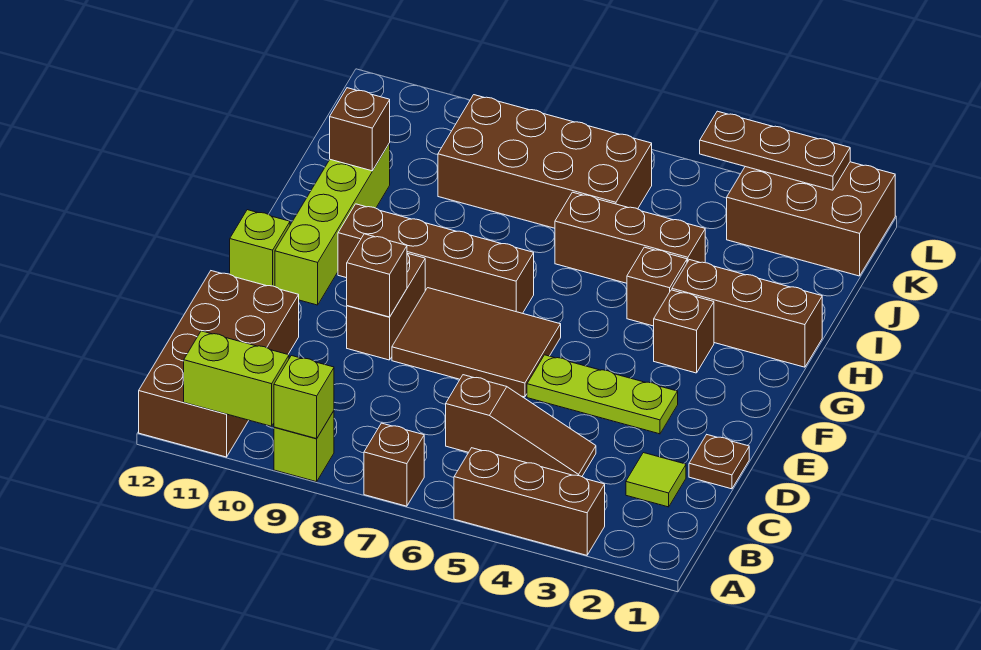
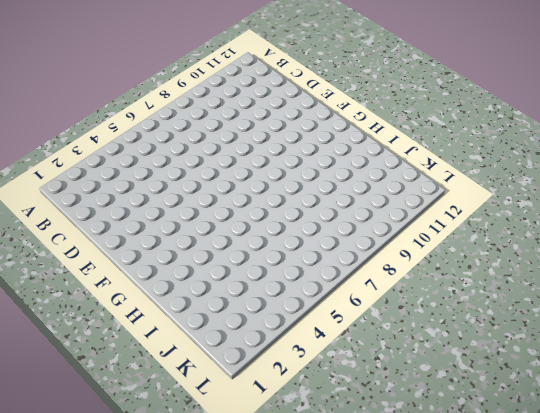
none -> brown brick A3:A5 level 1
none -> brown brick A7 level 1
none -> lime brick A9 level 1

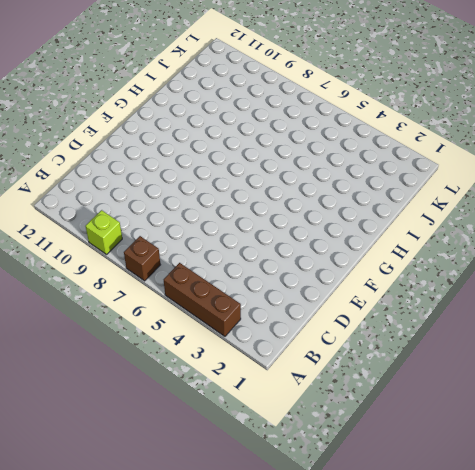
none -> brown brick A11:D12 level 1
none -> lime tile C2 level 1
none -> brown slope C4:C6 level 1 top 6

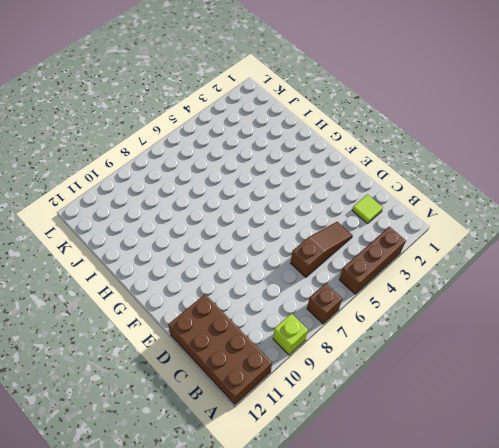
none -> brown plate D1 level 1
none -> lime plate E3:E5 level 1
none -> brown tile E6:F8 level 1

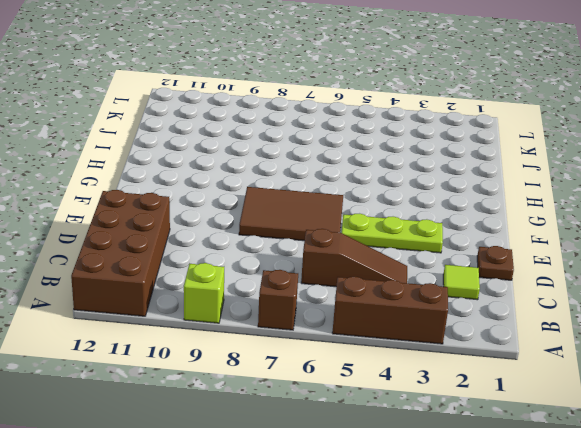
none -> brown brick E9:F9 level 1
none -> lime brick F11:I11 level 1
none -> lime brick F12 level 1

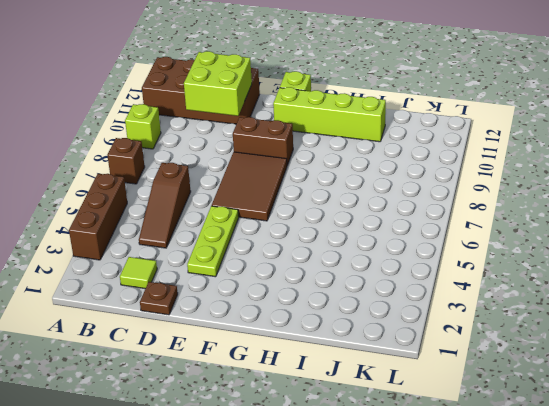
lime brick C10:D11 level 2 -> none
none -> brown brick G3 level 1
none -> brown brick G7:G10 level 1
none -> brown brick H1:H3 level 1

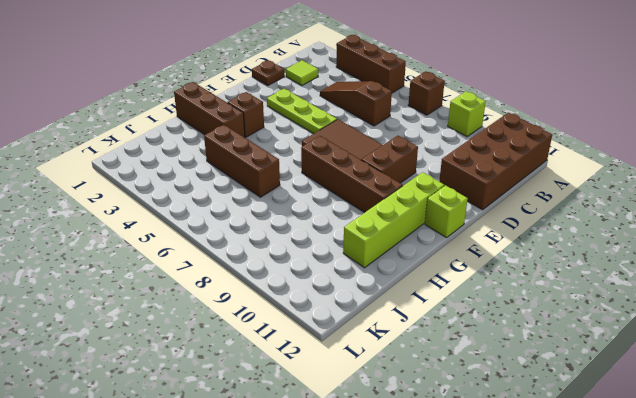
none -> brown brick H4 level 1
none -> brown brick J6:K9 level 1
none -> brown brick K1:L3 level 1

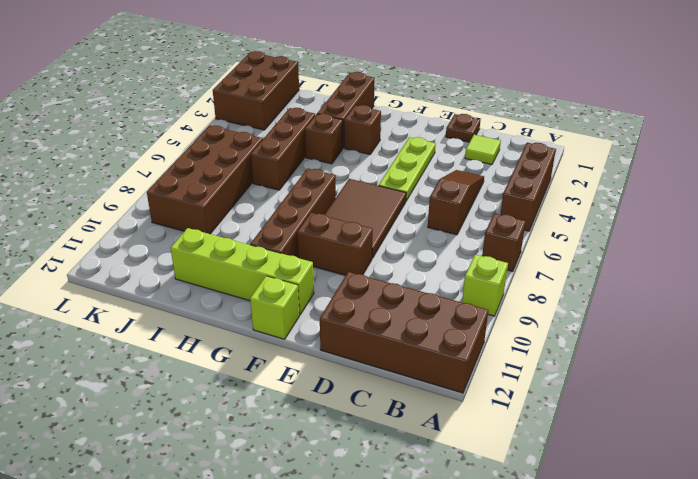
none -> lime brick A9 level 2
none -> lime brick A10:A11 level 2
none -> brown brick E9 level 2

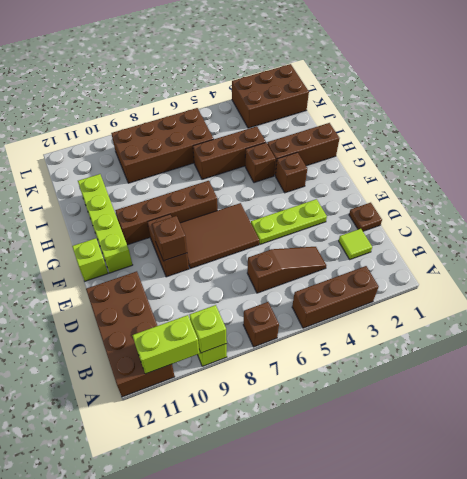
none -> brown brick I11 level 2
none -> brown plate L2:L4 level 2

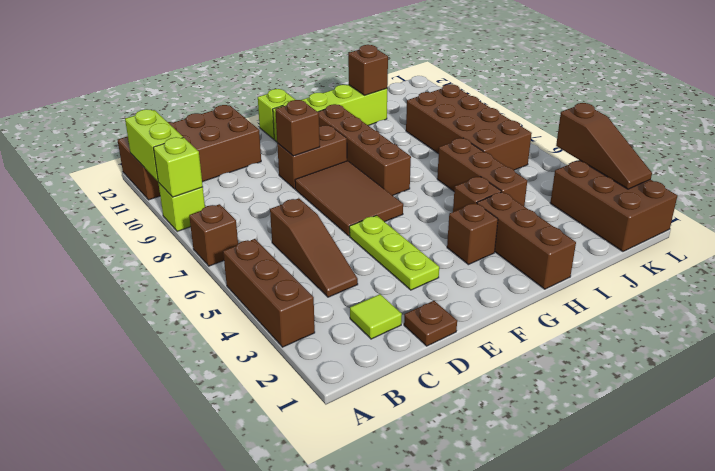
brown slope L2:L4 level 2 top 4 -> brown plate L2:L4 level 2

